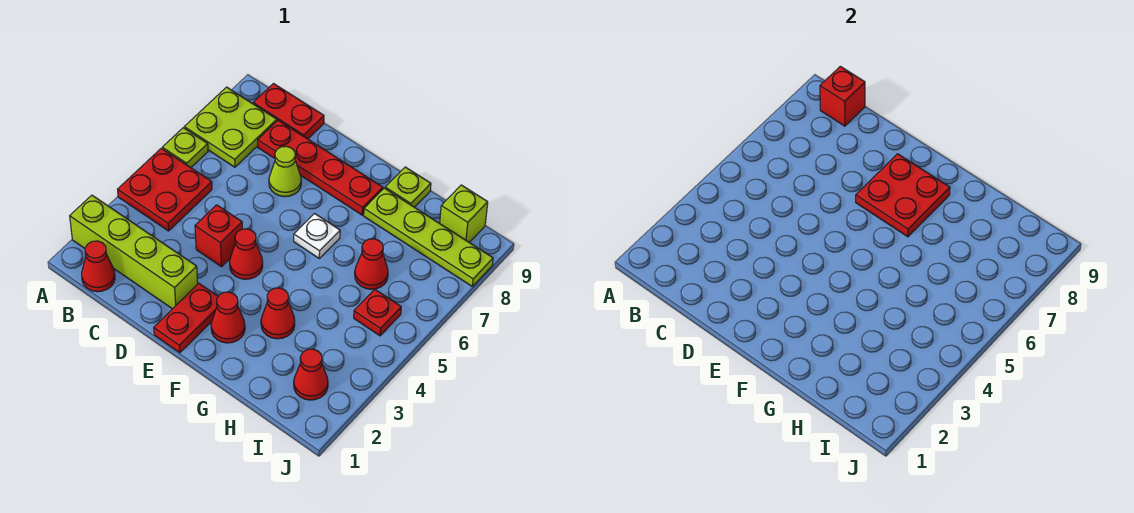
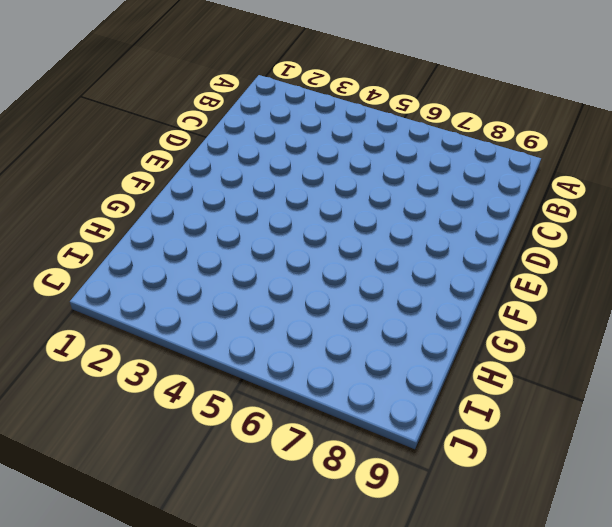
none -> lime brick A2:D2 level 1
none -> red plate A4:B5 level 1
none -> lime plate A6 level 1

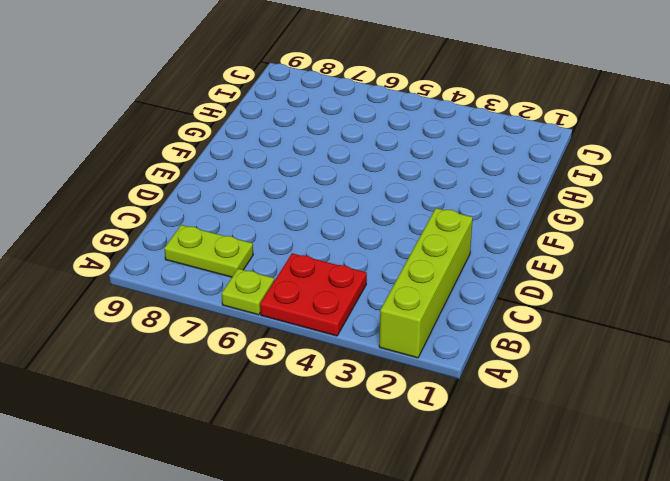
lime plate B7:B8 level 1 -> lime plate A7:B8 level 1
none -> red cone B1 level 1
none -> red plate B9:C9 level 1
none -> red plate C8:F8 level 1

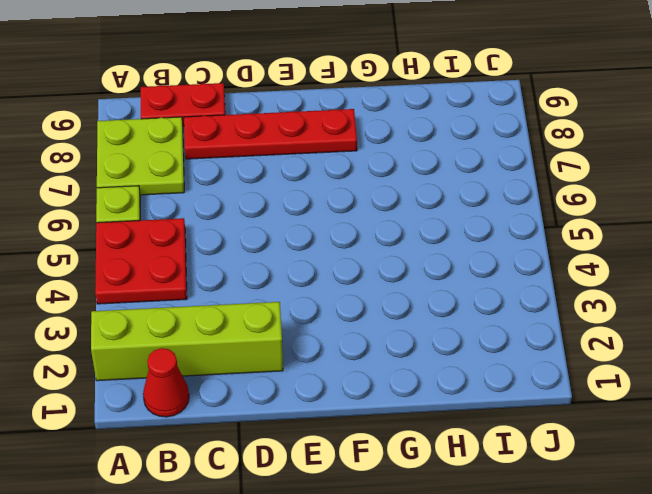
none -> red brick D4 level 1
none -> lime cone D7 level 1
none -> red plate E1:E2 level 1

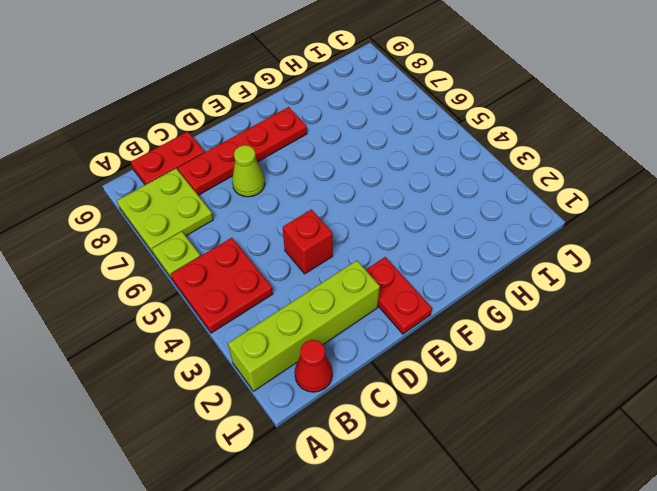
none -> red cone E4 level 1
none -> red cone F2 level 1
none -> white plate F6 level 1

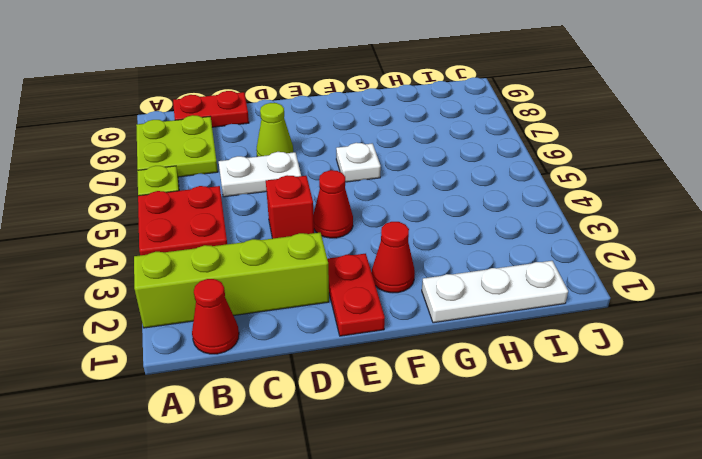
white plate C6:D6 level 1 -> none
white plate G1:I1 level 1 -> none
none -> red plate C8:F8 level 1
none -> red cone G3 level 1
none -> lime plate G8:J8 level 1

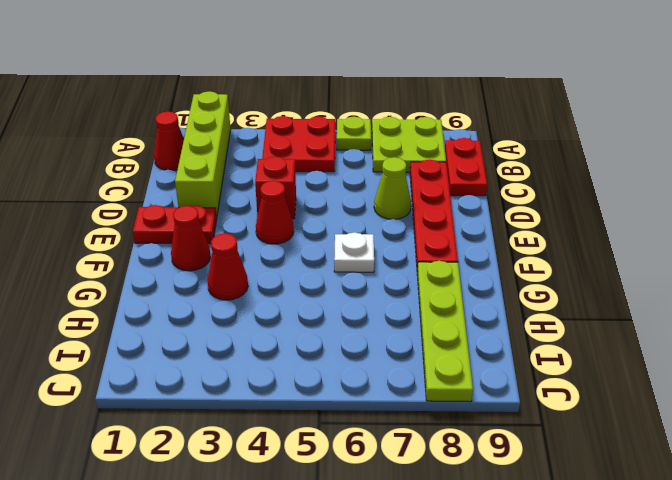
none -> lime plate G9 level 1
none -> red cone H6 level 1
none -> red cone I2 level 1

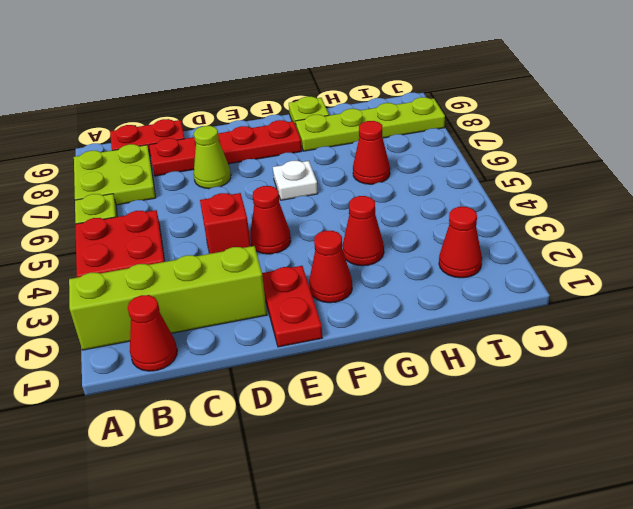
none -> red plate I5 level 1
none -> lime brick I9 level 1
none -> red brick B9 level 2

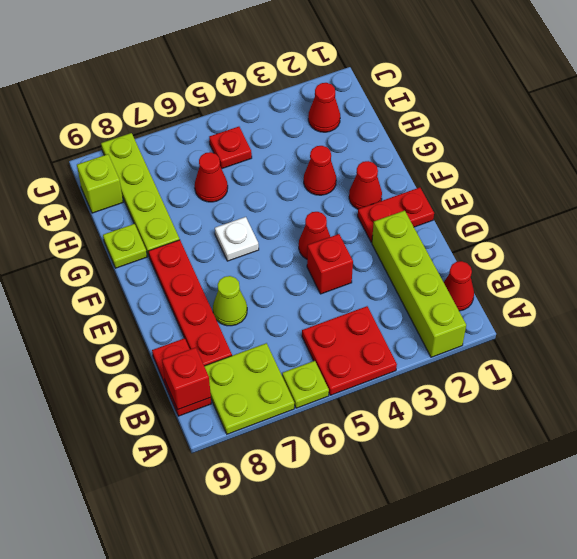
none -> red plate E7:F8 level 2

